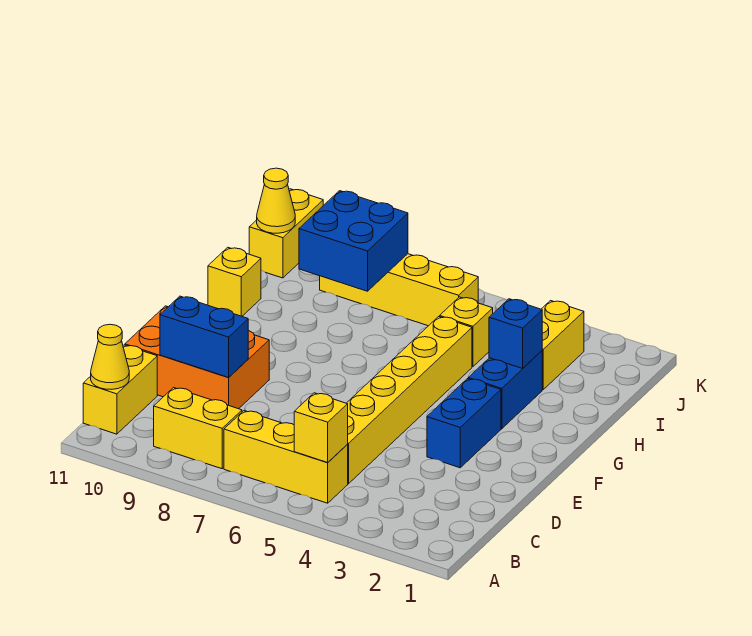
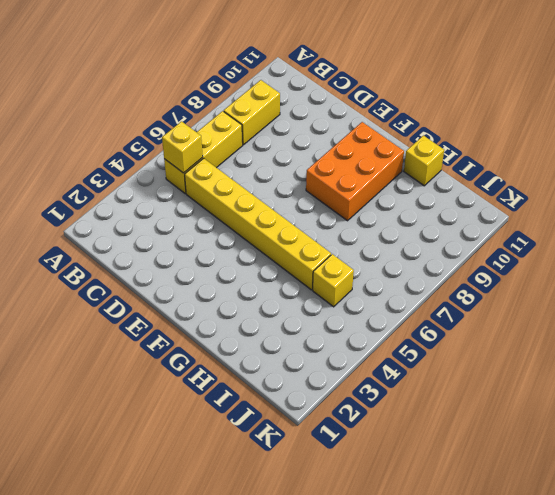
orange brick F8:G10 level 1 -> orange brick D9:E11 level 1
none -> yellow brick B11:C11 level 1
none -> blue brick E3:F3 level 1
none -> blue brick G3:H3 level 1

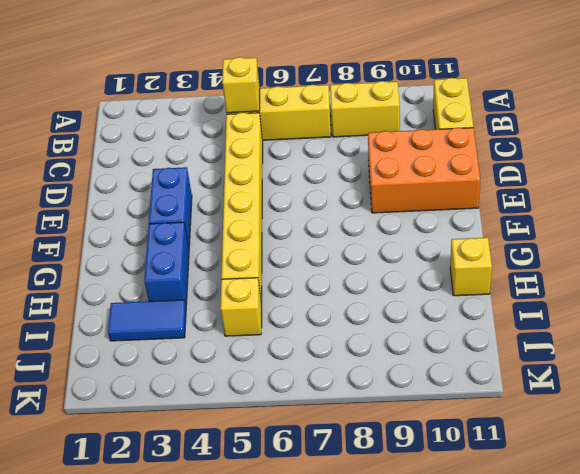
blue tile I2:I3 level 1 -> yellow brick I3:J3 level 1
none -> yellow brick J6:J9 level 1
none -> yellow brick J11:K11 level 1
none -> yellow cone B11 level 2

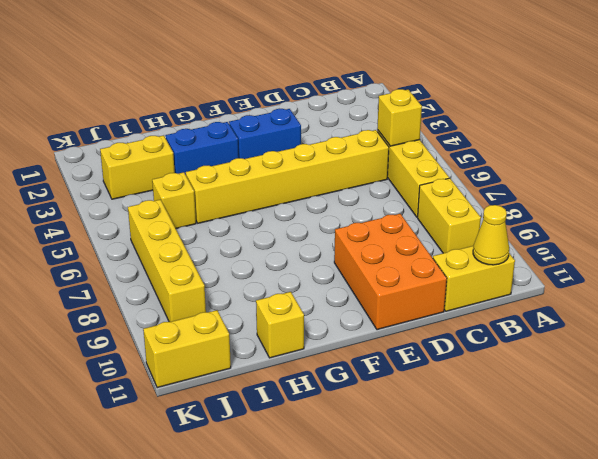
none -> blue brick D9:D10 level 2
none -> blue brick H3 level 2
none -> blue brick I8:J9 level 2

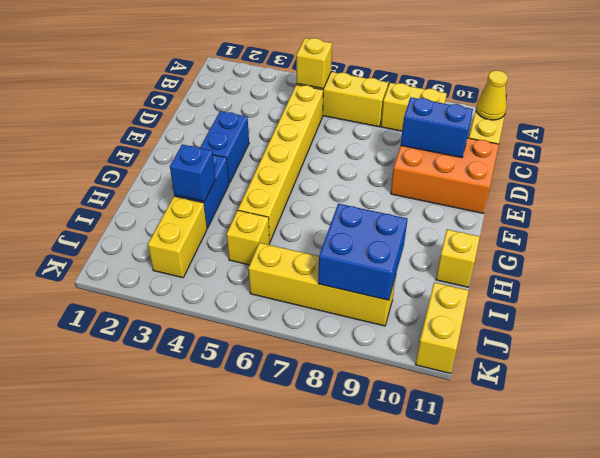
none -> yellow cone J11 level 2

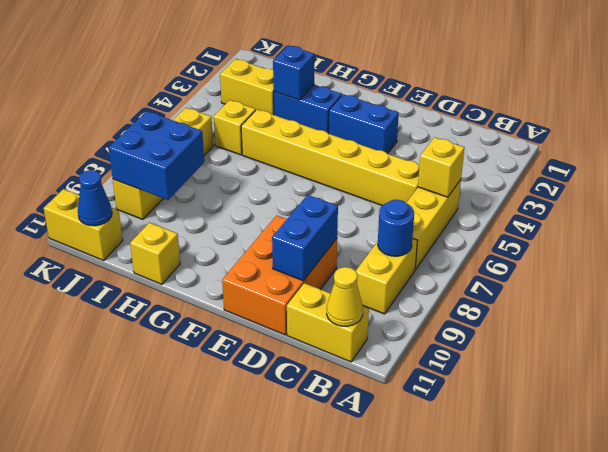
blue round brick B8 level 2 -> none
blue cone J11 level 2 -> yellow cone J11 level 2

